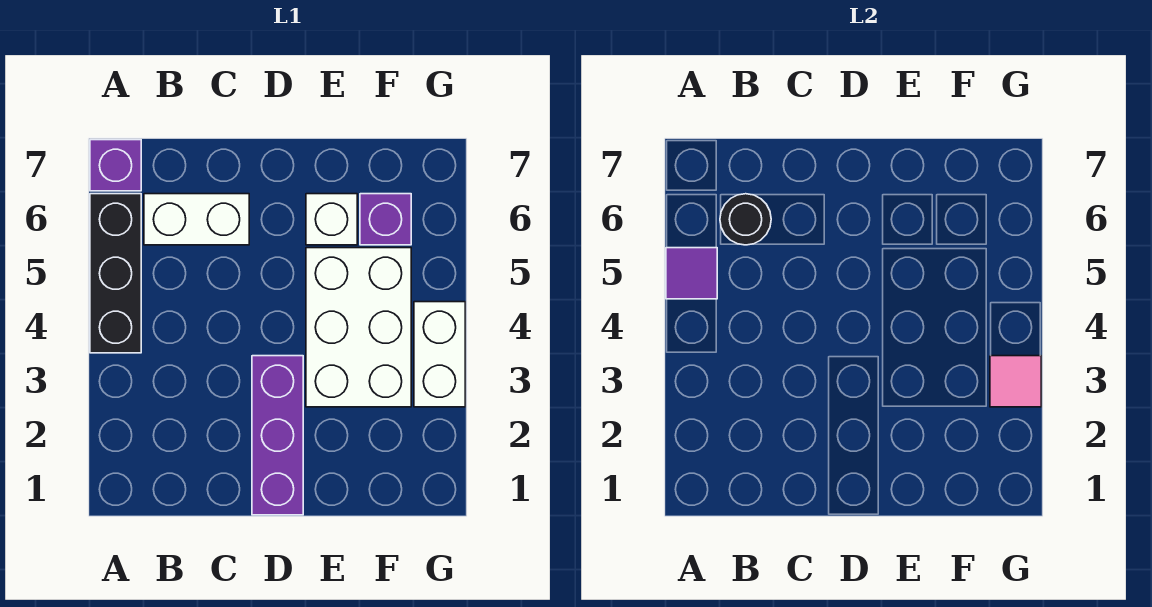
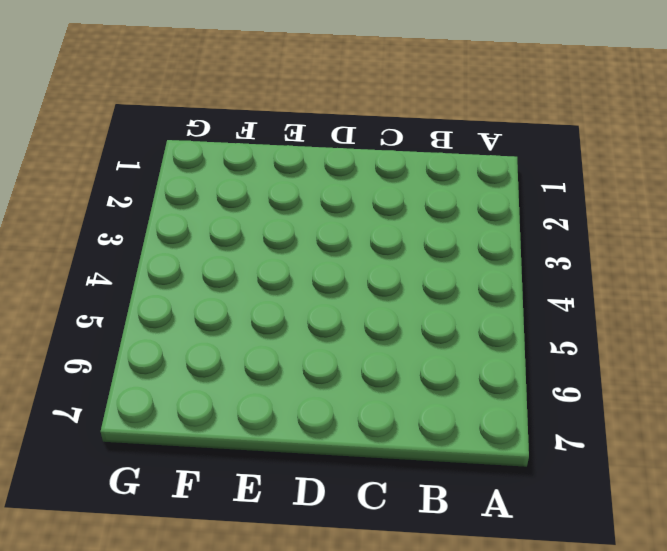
none -> black brick A4:A6 level 1
none -> purple brick A7 level 1

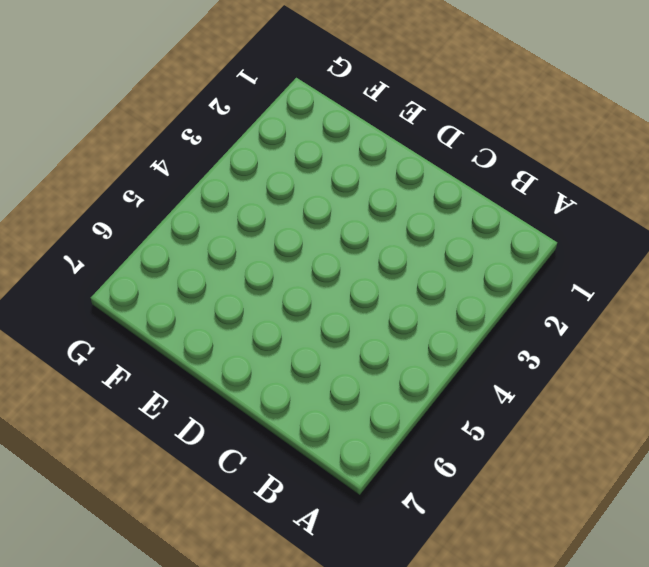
none -> black brick A4:A6 level 1
none -> purple brick A7 level 1

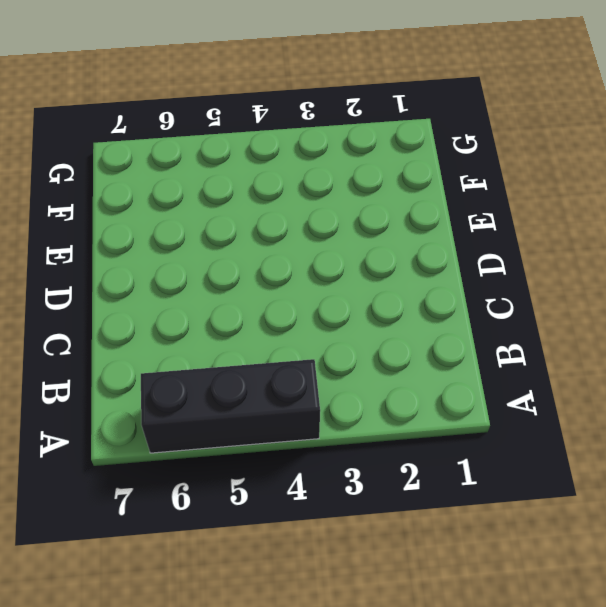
none -> purple brick A7 level 1
none -> white brick B6:C6 level 1

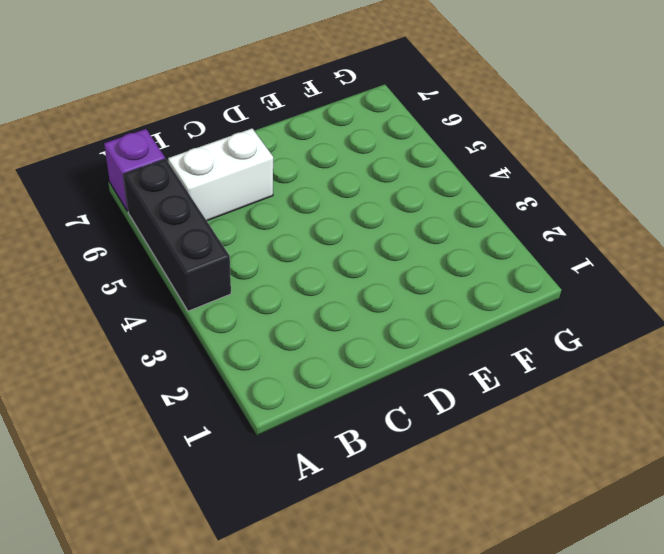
none -> purple brick D1:D3 level 1
none -> white brick E3:F5 level 1

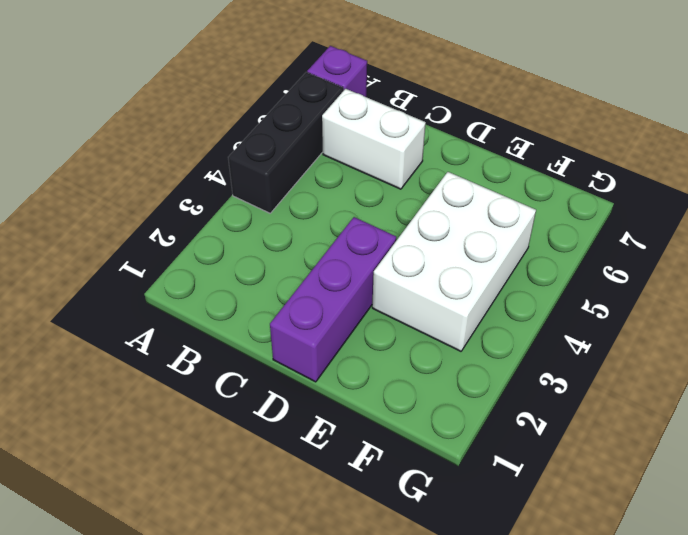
none -> white brick E6 level 1
none -> purple brick F6 level 1

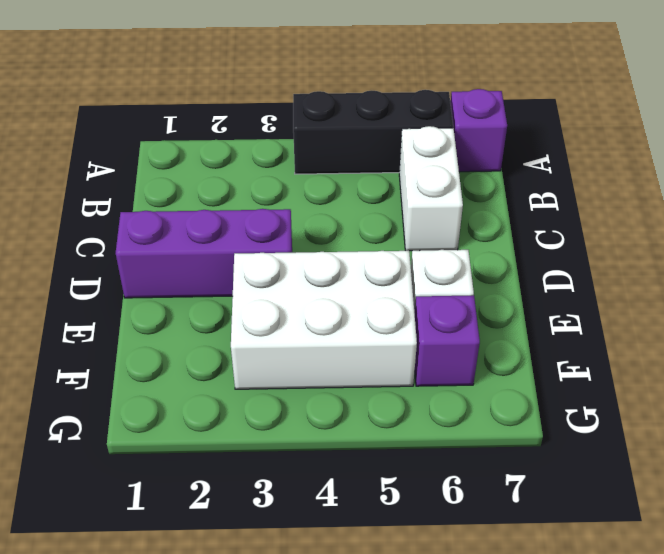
none -> white brick G3:G4 level 1
none -> purple tile A5 level 2

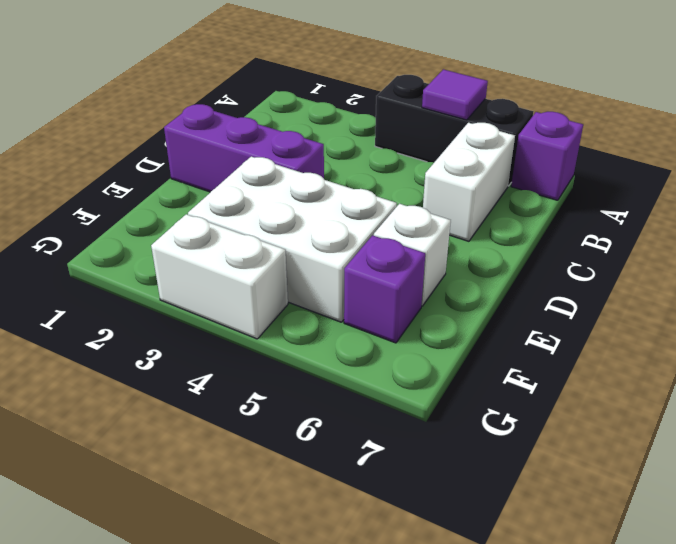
none -> black round brick B6 level 2
none -> pink tile G3 level 2

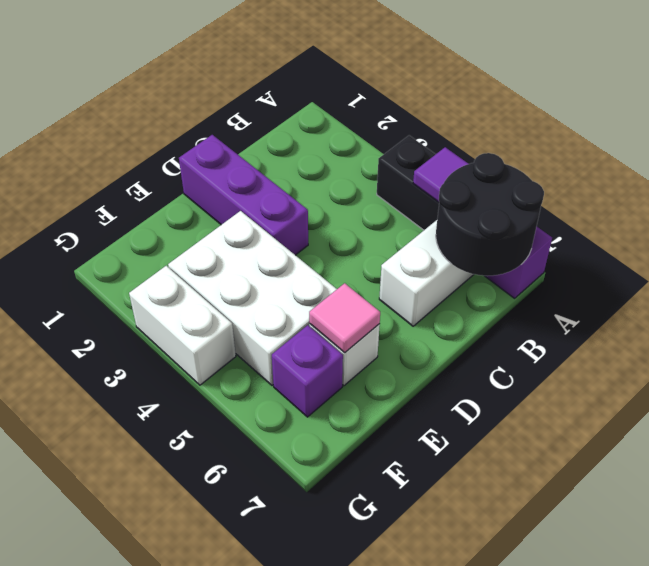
black round brick A6:B7 level 2 -> black round brick B6 level 2
pink tile E6 level 2 -> pink tile G3 level 2

